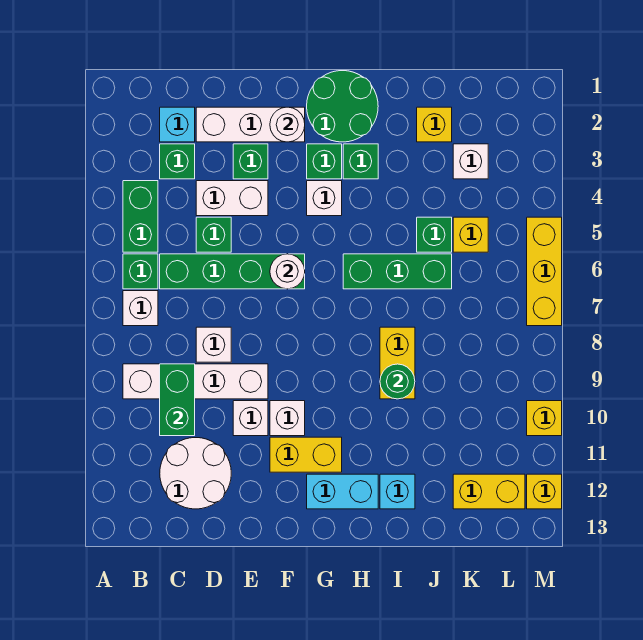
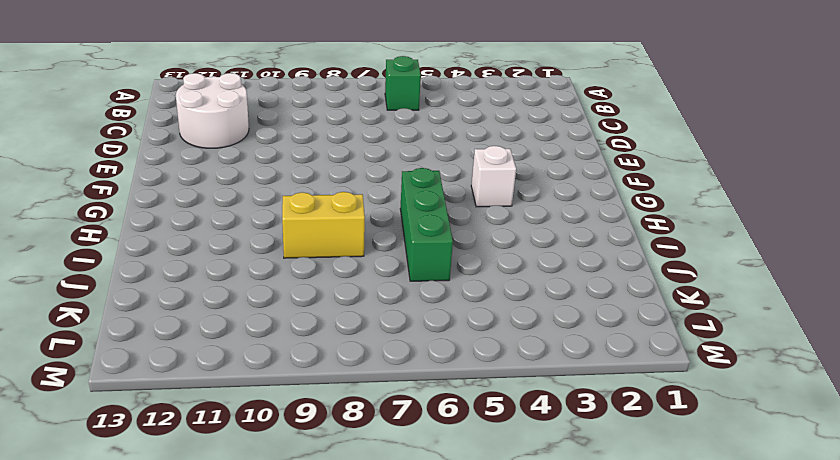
none -> green brick B4:B5 level 1
none -> white brick B7 level 1
none -> white brick B9:E9 level 1
none -> cyan brick C2 level 1

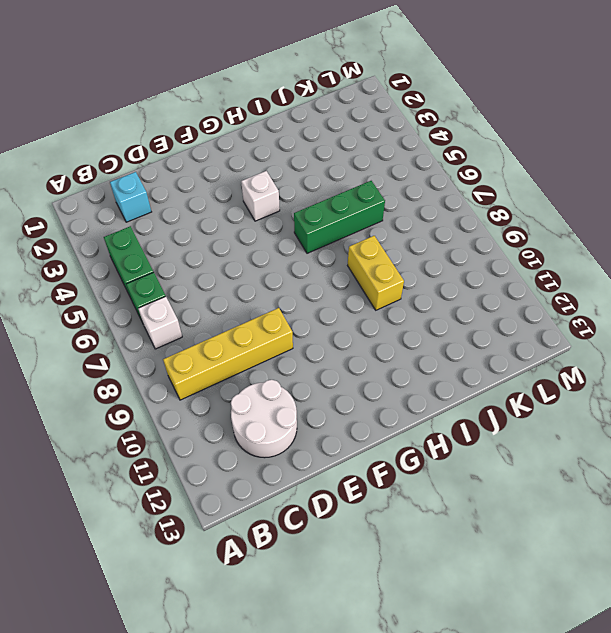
yellow brick B9:E9 level 1 -> white brick B9:E9 level 1
none -> green brick C3 level 1
none -> green brick C6:F6 level 1
none -> white brick D2:F2 level 1
none -> white brick D4:E4 level 1

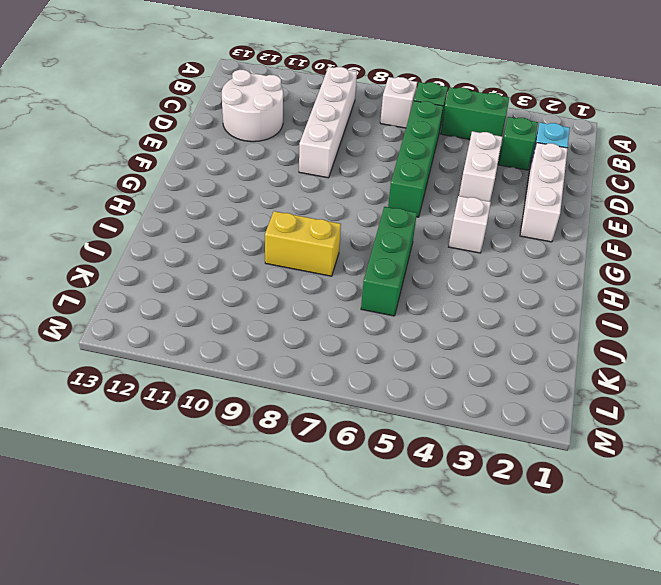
none -> green brick D5 level 1
none -> white brick D8 level 1
none -> green brick E3 level 1
none -> white brick E10 level 1

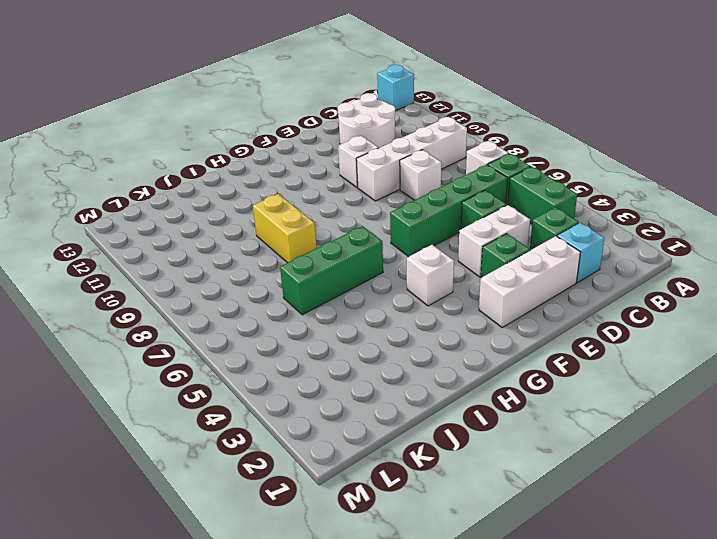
cyan brick A13 level 1 -> cyan brick I12 level 1
none -> white brick F10 level 1
none -> yellow brick F11:G11 level 1
none -> green round brick G1:H2 level 1
none -> green brick G3 level 1

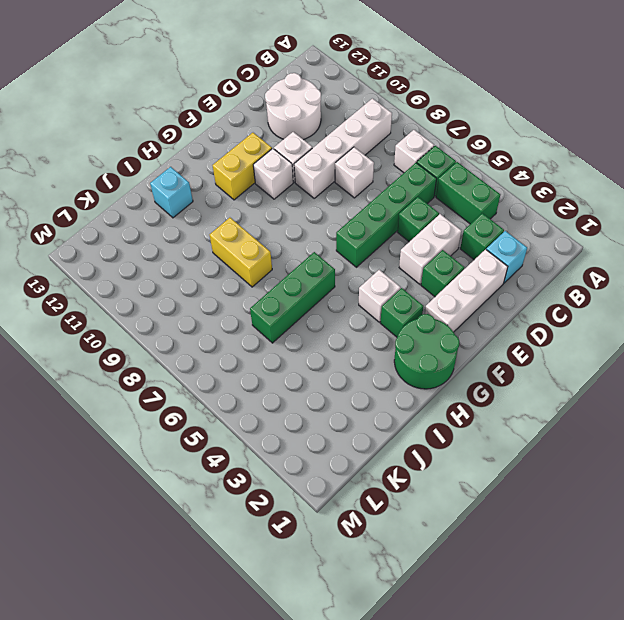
none -> cyan brick G12:H12 level 1
none -> green brick H3 level 1
none -> yellow brick J2 level 1
none -> green brick J5 level 1

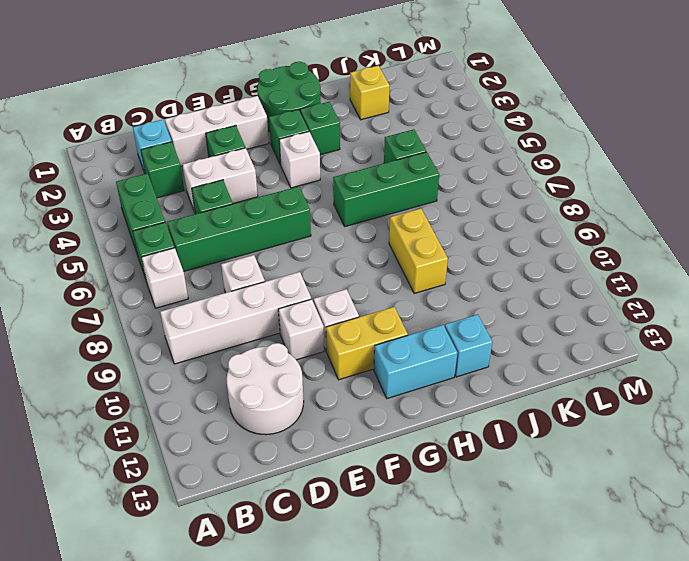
none -> white brick K3 level 1
none -> yellow brick K5 level 1
none -> yellow brick K12:L12 level 1
none -> yellow brick M5:M7 level 1

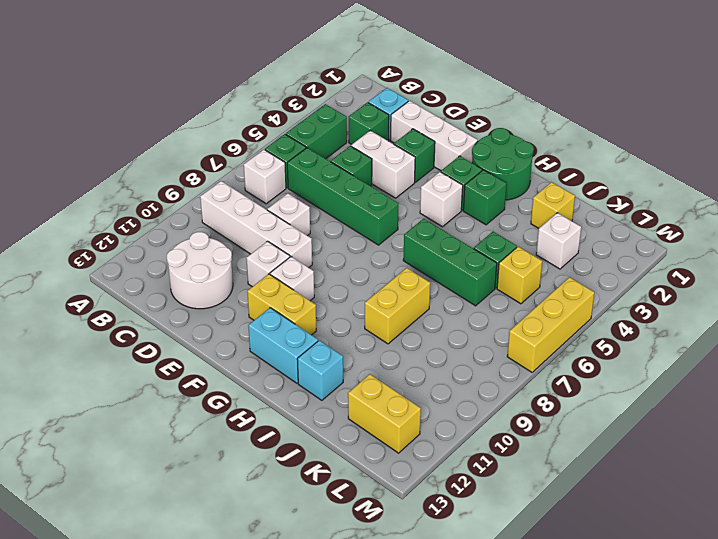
none -> yellow brick M10 level 1
none -> yellow brick M12 level 1
none -> green brick C9:C10 level 2
none -> white round brick F2 level 2

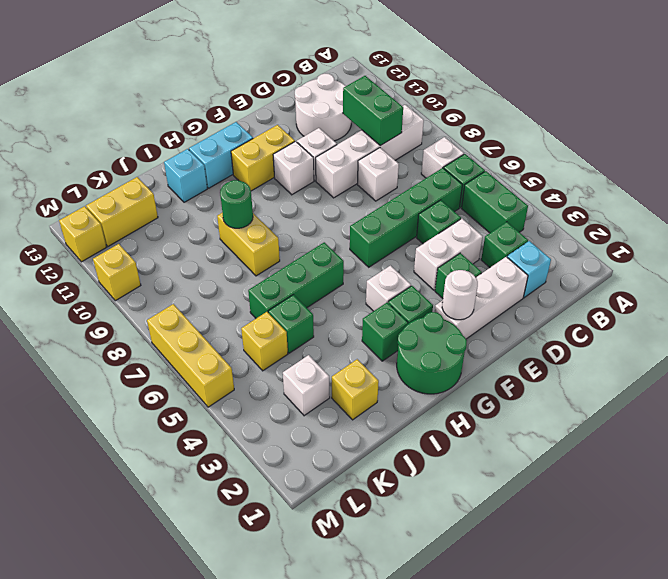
none -> white round brick F6 level 2

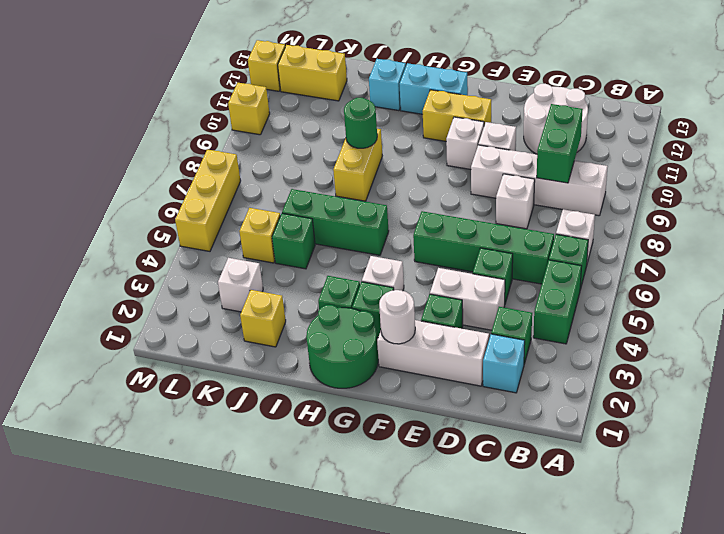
none -> white round brick F6 level 2

